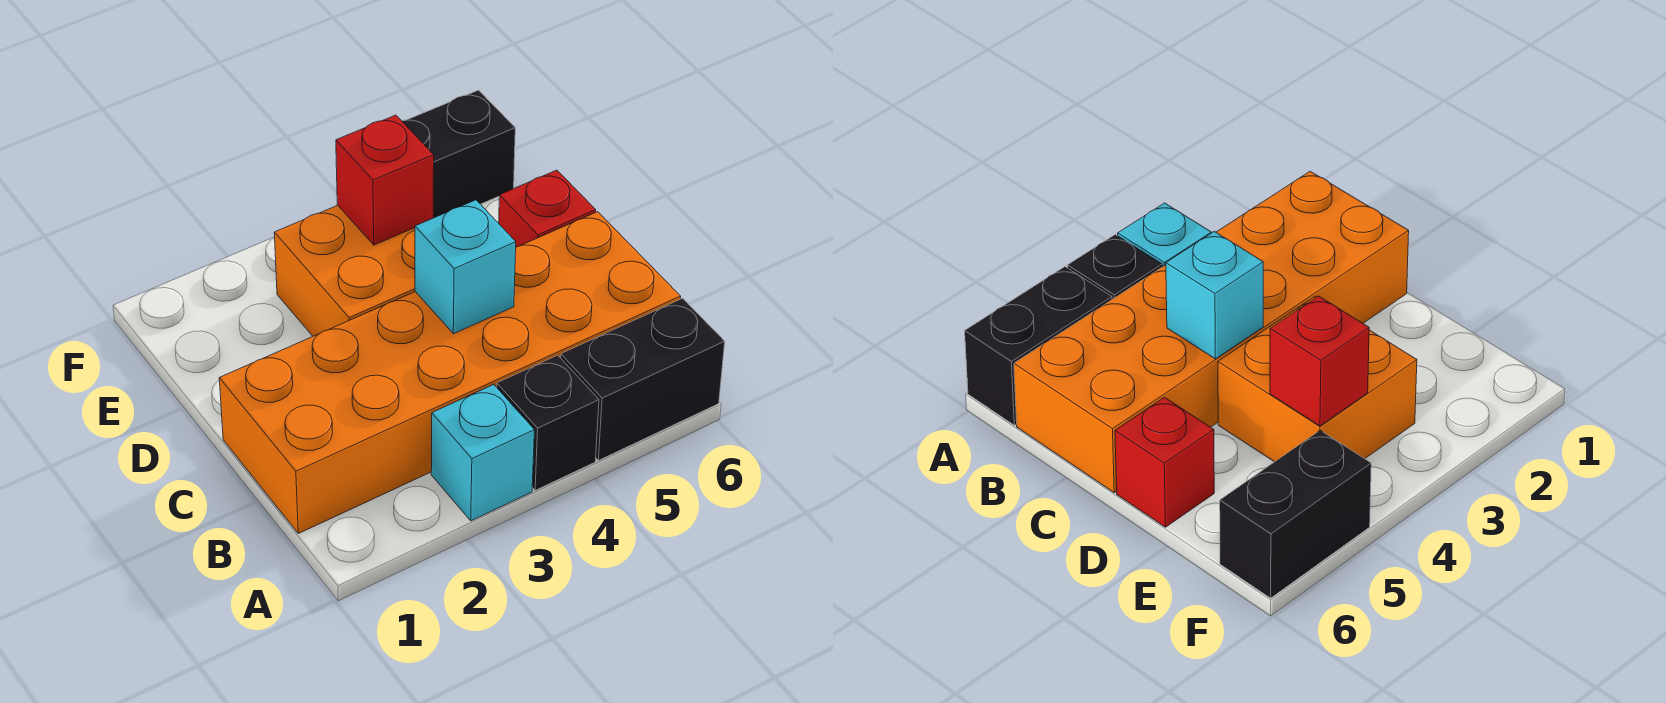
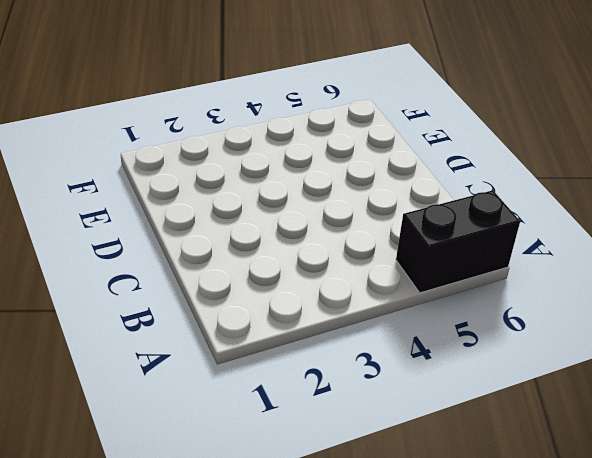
none -> cyan brick A3 level 1
none -> black brick A4 level 1

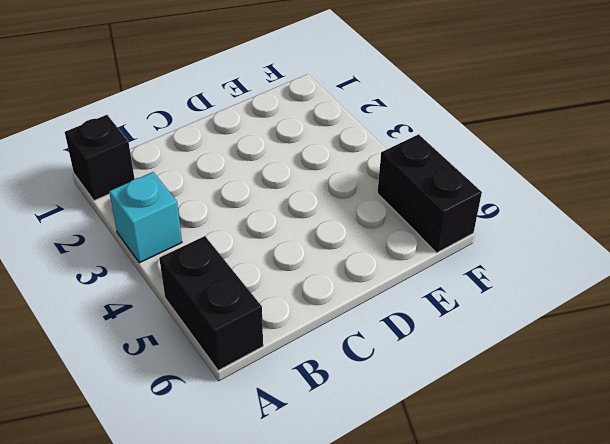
black brick A1 level 1 -> black brick A4 level 1
none -> orange brick B1:C6 level 1
none -> orange brick D3:E4 level 1

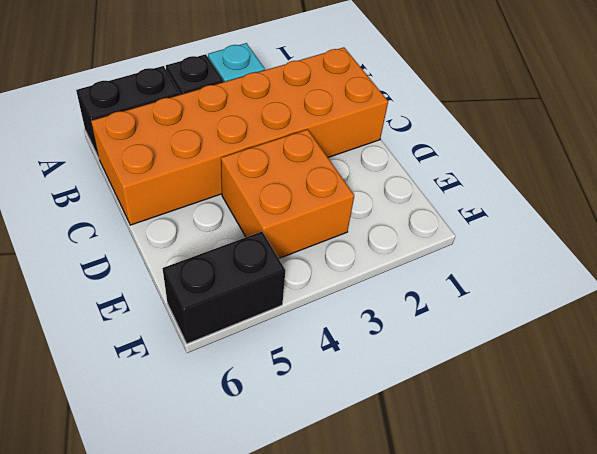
none -> red brick D6 level 1
none -> cyan brick C4 level 2

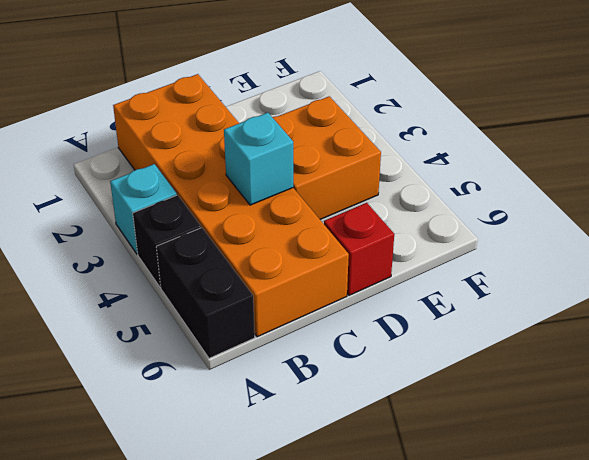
none -> black brick F5:F6 level 1
none -> red brick E4 level 2

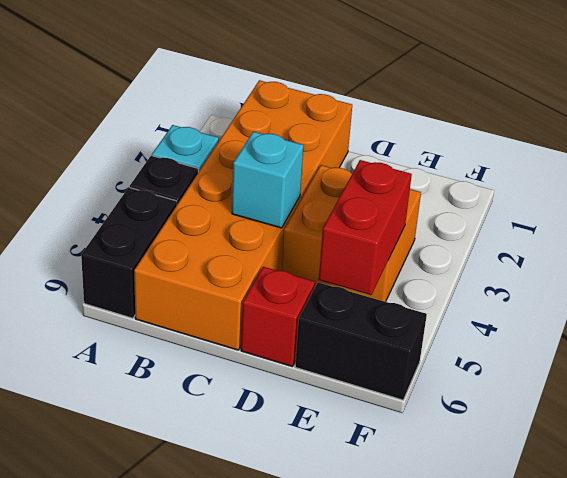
red brick E4:E5 level 2 -> red brick E4 level 2
black brick E6:F6 level 1 -> black brick F5:F6 level 1

